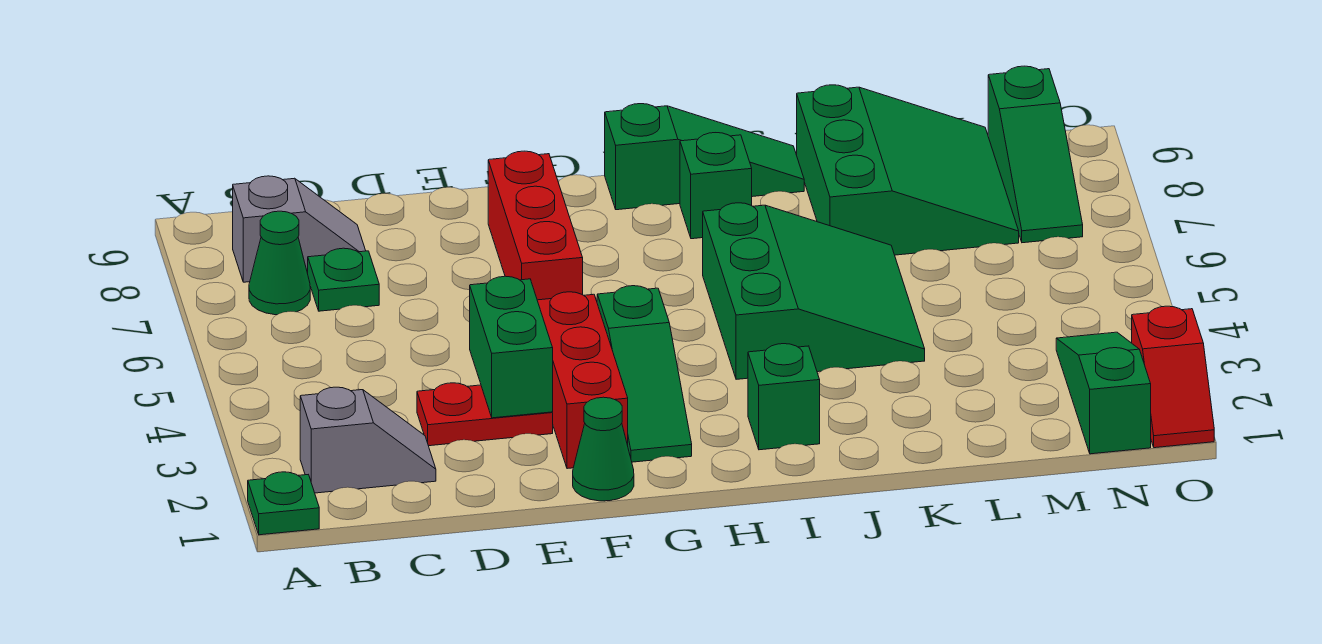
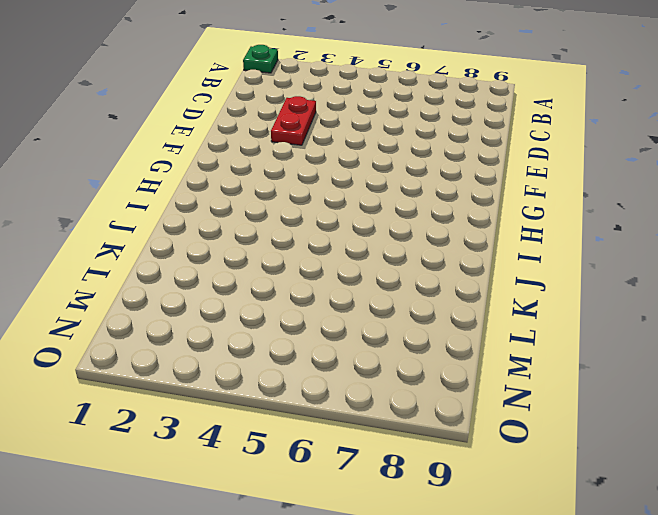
none -> grey slope B2:C2 level 1 top B
none -> green cone B7 level 1
none -> grey slope B8:C8 level 1 top B

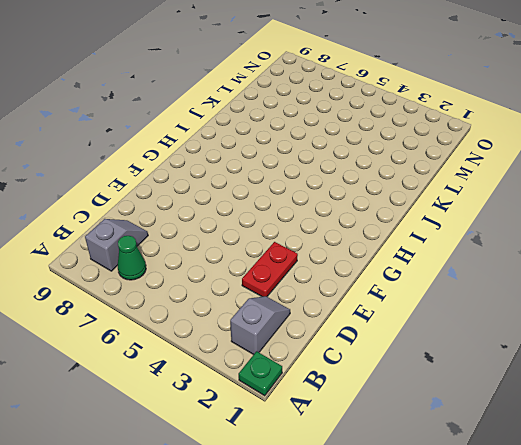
none -> green plate C7 level 1
none -> green cone F1 level 1
none -> red brick F2:F4 level 1

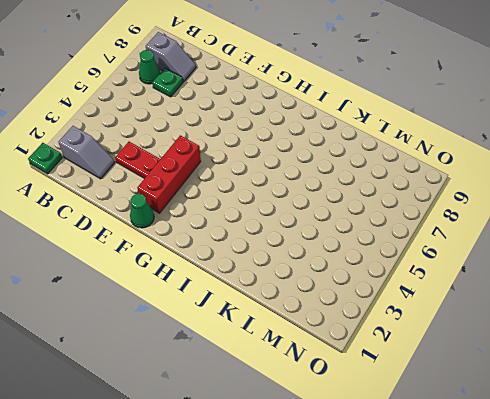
none -> red brick F6:F8 level 1
none -> green slope G2:G4 level 1 top 4
none -> green slope H9:J9 level 1 top H

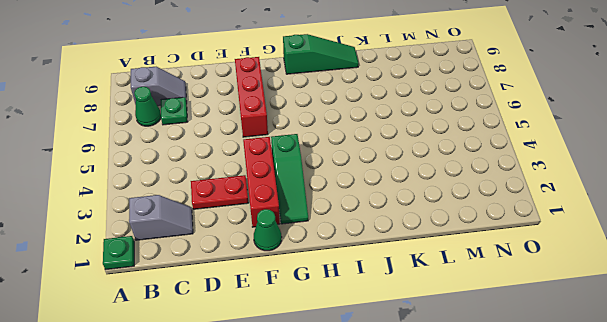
none -> green brick I2 level 1
none -> green slope I4:K6 level 1 top I
none -> green brick I8 level 1

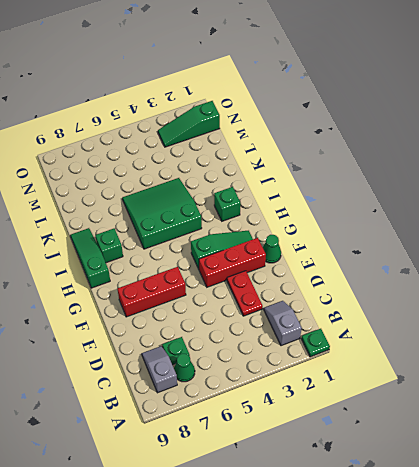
none -> green slope K7:M9 level 1 top K
none -> green slope N7:N9 level 1 top 9
none -> red slope O1:O2 level 1 top 2

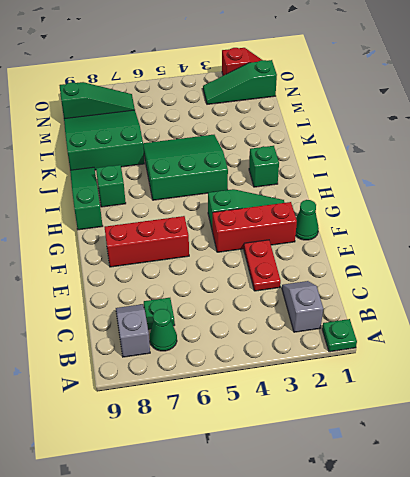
none -> green brick E3:E4 level 2

